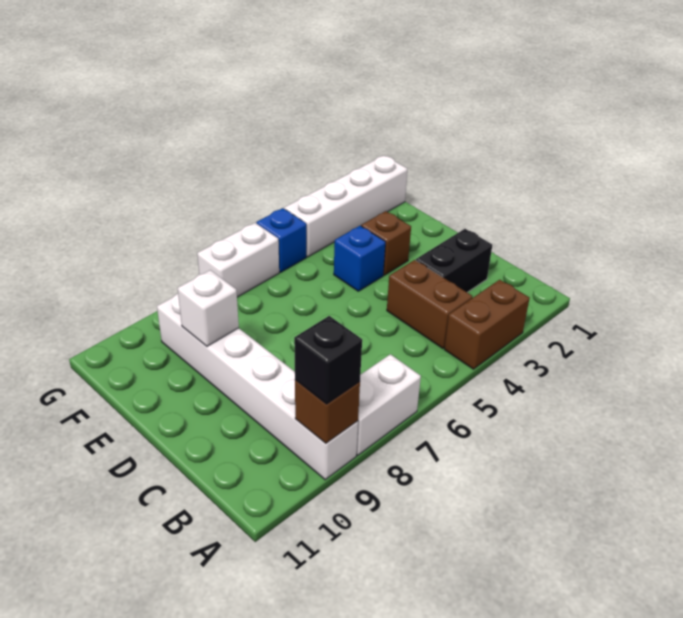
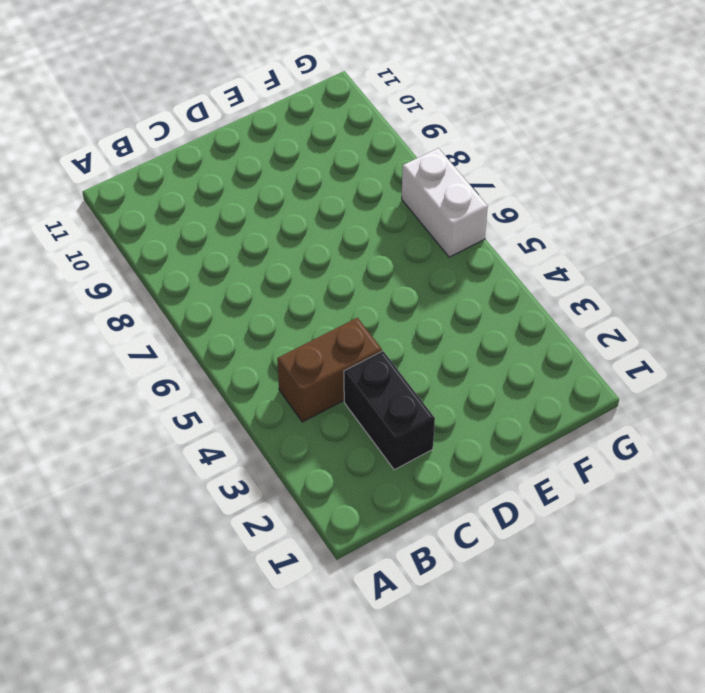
none -> brown brick A3:A4 level 1
none -> white brick A7:A8 level 1
none -> white brick A9:F9 level 1

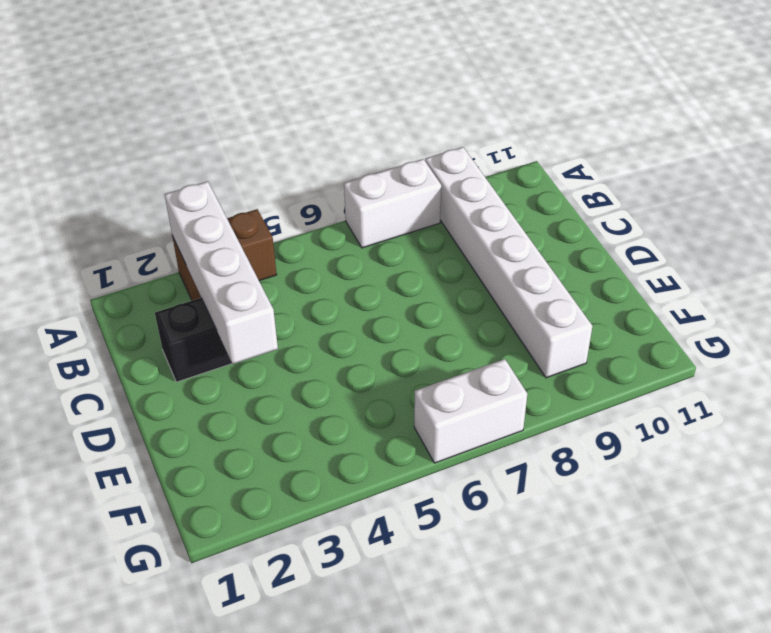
white brick A3:D3 level 2 -> white brick G1:G4 level 1
none -> brown brick B4:C4 level 1
none -> brown brick E3 level 1
none -> blue brick E4 level 1

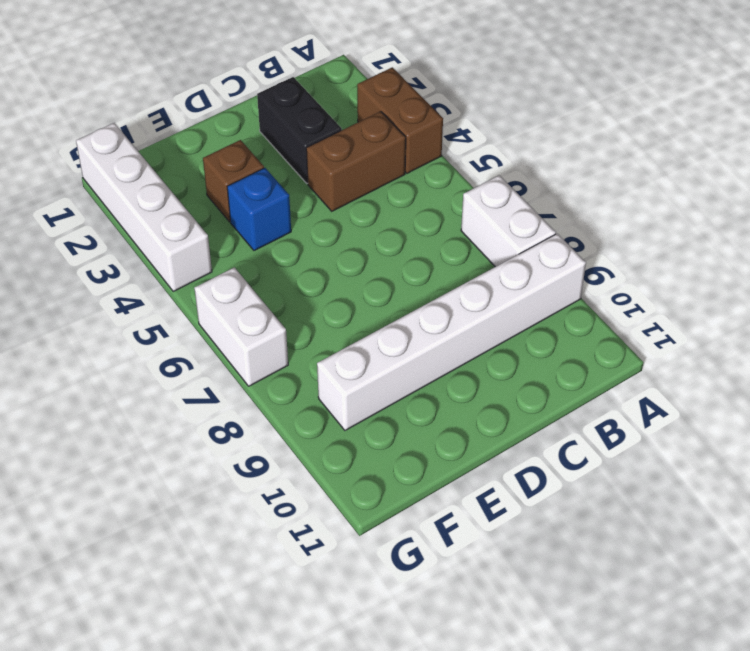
none -> blue brick G5 level 1
none -> brown brick A9 level 2
none -> white brick E9 level 2

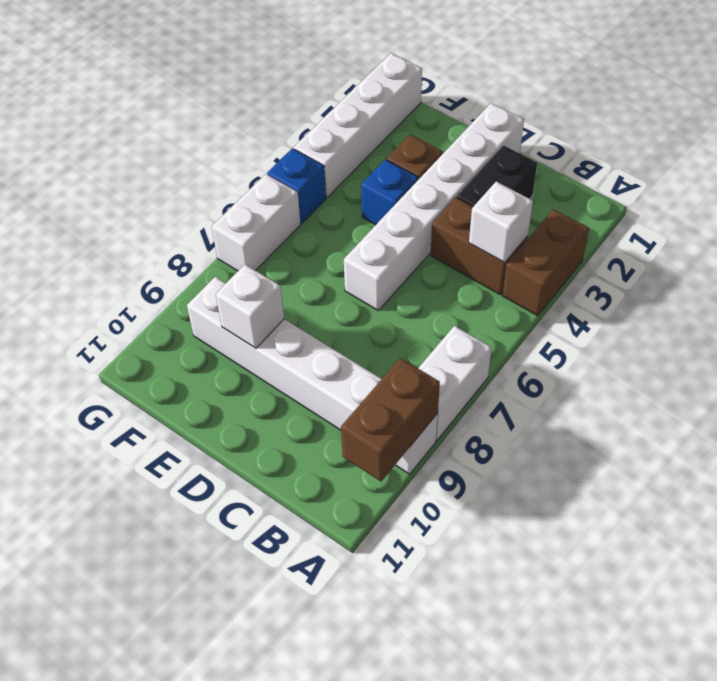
brown brick A9:A10 level 2 -> brown brick A9 level 2
white brick B4 level 2 -> none
white brick D1:D6 level 1 -> none
none -> black brick A9 level 3

